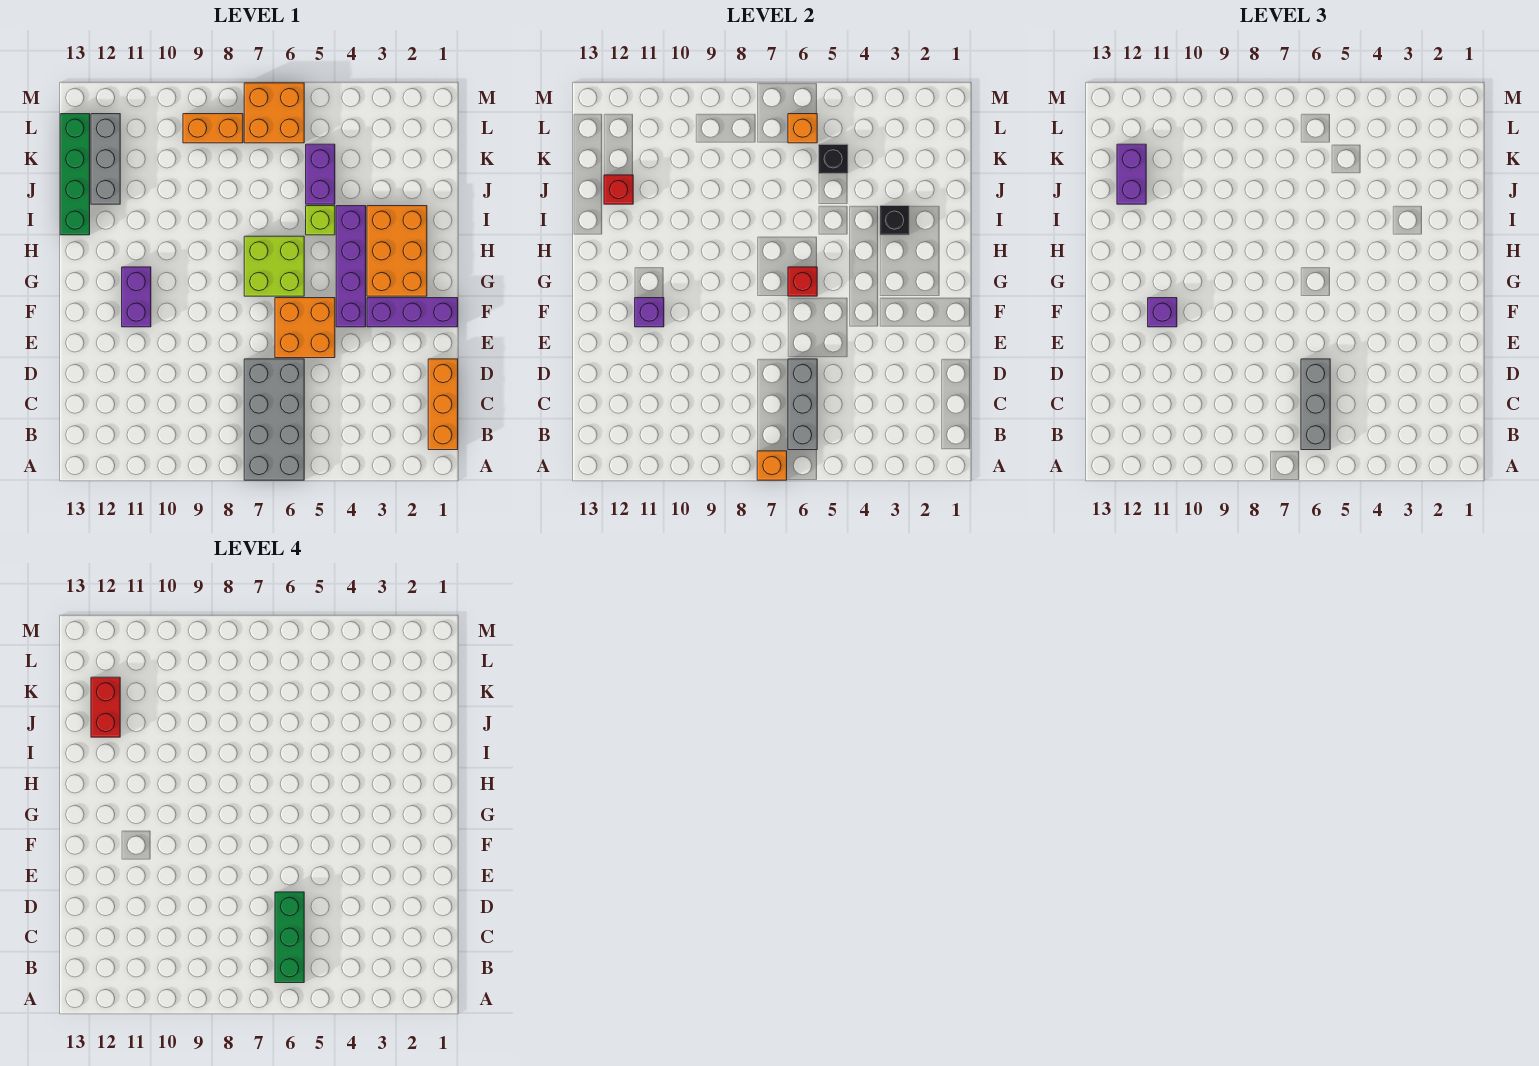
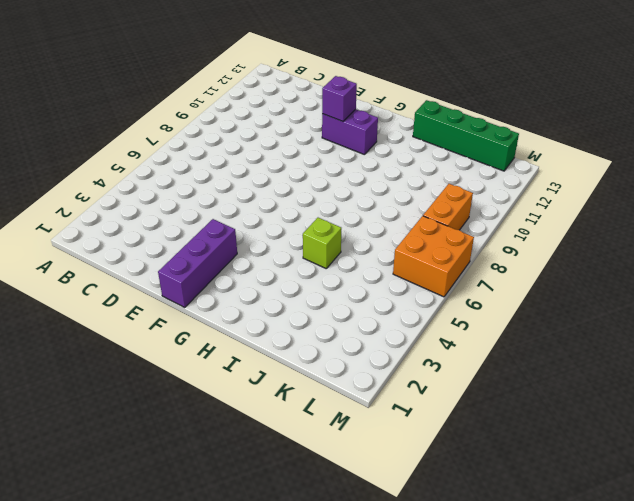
none -> grey brick A6:D7 level 1
none -> orange brick B1:D1 level 1
none -> orange brick E5:F6 level 1

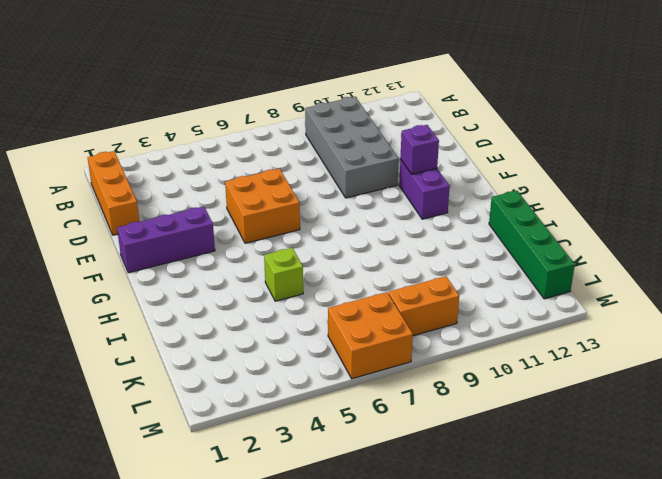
grey brick B9:E10 level 1 -> grey brick A6:D7 level 1
none -> purple brick F4:I4 level 1
none -> orange brick G2:I3 level 1
none -> lime brick G6:H7 level 1

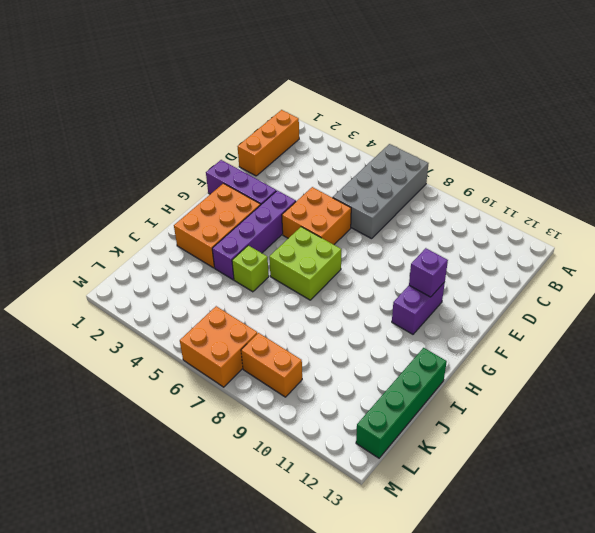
none -> purple brick J5:K5 level 1
none -> grey brick J12:L12 level 1
none -> orange brick A7 level 2

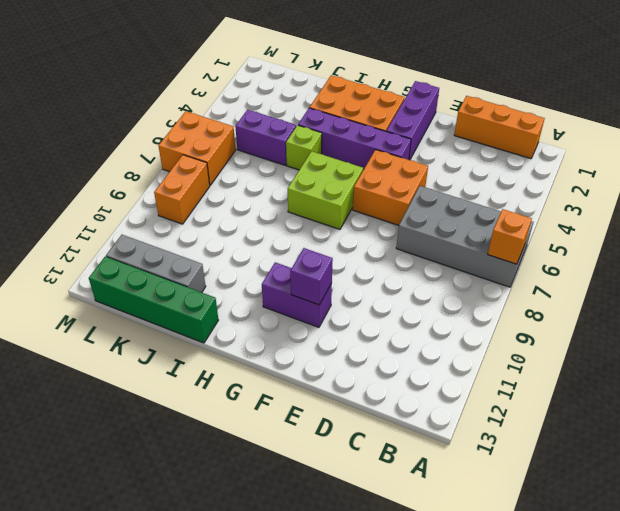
none -> grey brick B6:D6 level 2
none -> red brick G6 level 2
none -> black brick I3 level 2

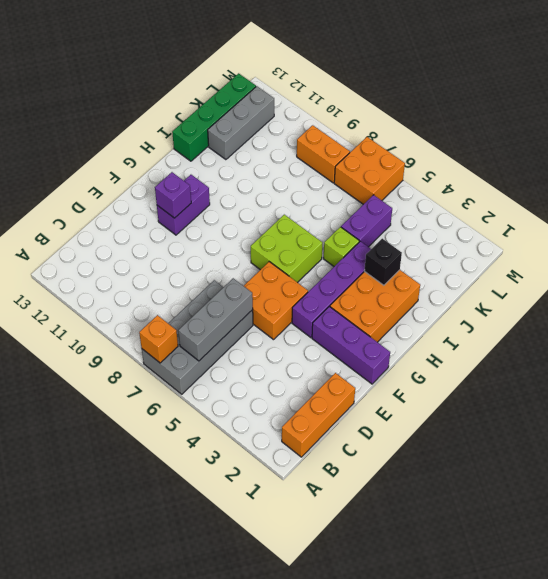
none -> red brick G6 level 2
none -> red brick J12 level 2
none -> black brick K5 level 2

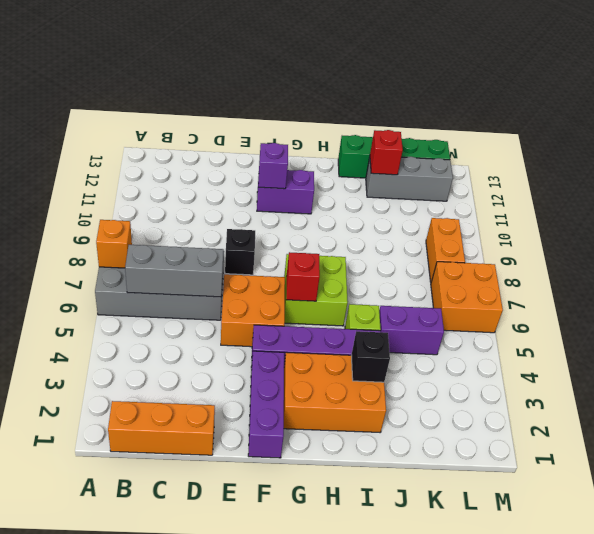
black brick E8 level 1 -> black brick K5 level 2
none -> orange brick L6 level 2
none -> grey brick B6:D6 level 3
none -> purple brick F11 level 3

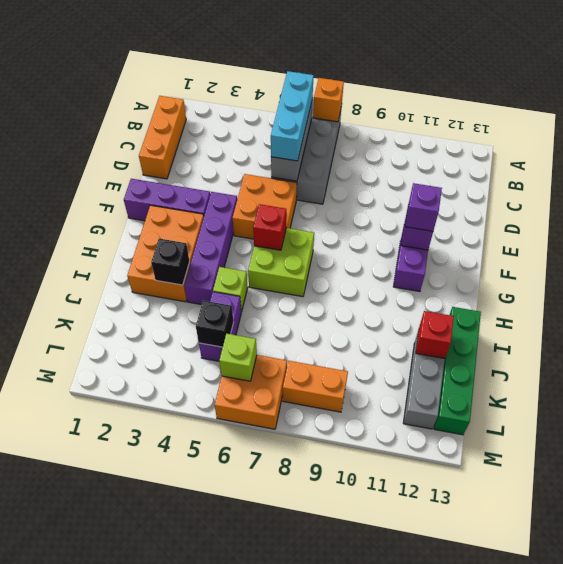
cyan brick B6:D6 level 3 -> grey brick B6:D6 level 3
lime brick L6 level 2 -> orange brick L6 level 2
none -> purple brick J12:K12 level 3
none -> green brick B6:D6 level 4
none -> red brick J12:K12 level 4

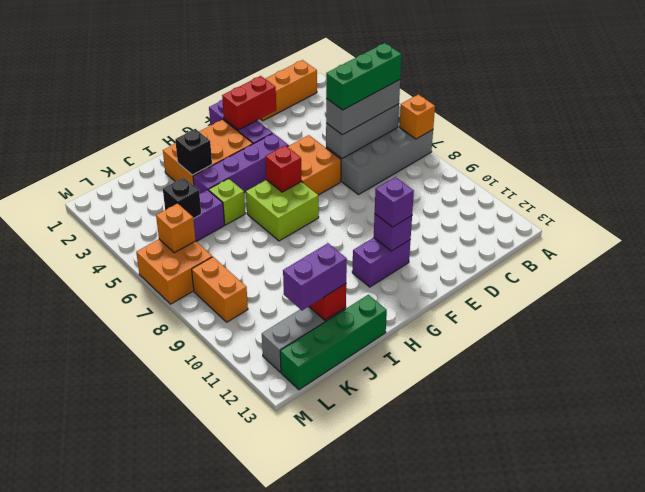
red brick E2:F2 level 2 -> red brick J12:K12 level 4

